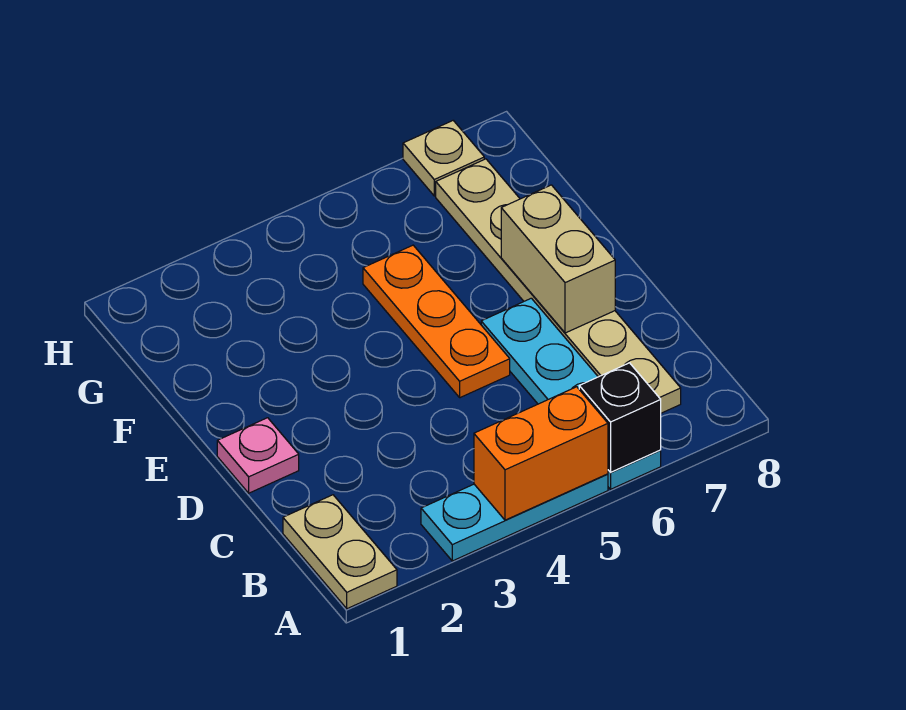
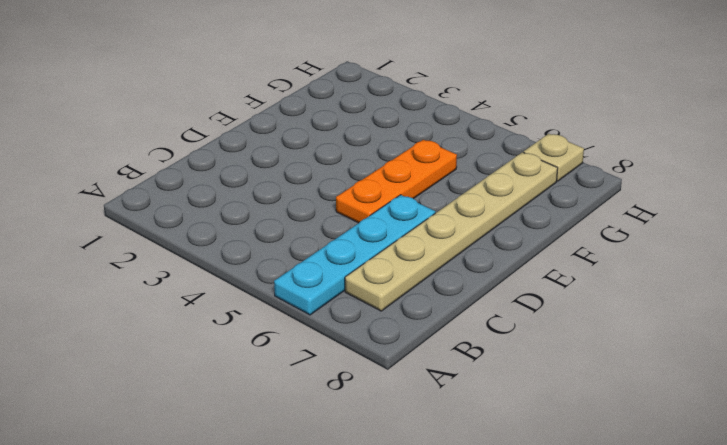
none -> tan plate A1:B1 level 1
none -> cyan plate A3:A5 level 1

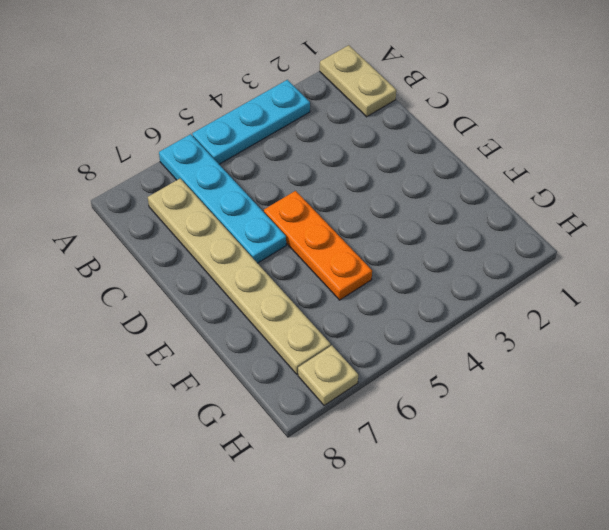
none -> pink plate D1 level 1
none -> orange brick A4:A5 level 2

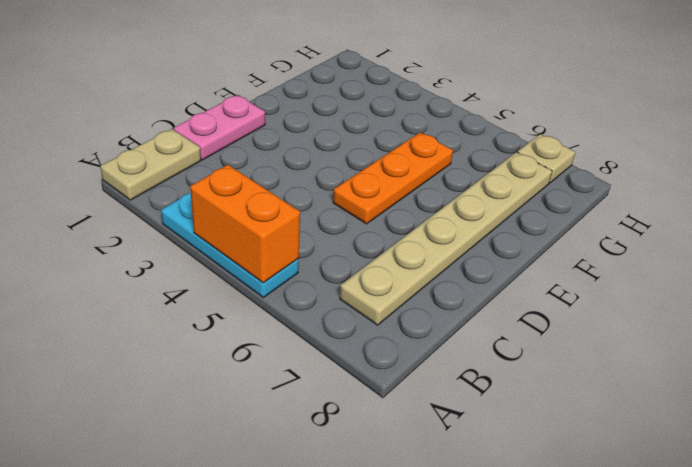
pink plate C1:D1 level 1 -> pink plate D1 level 1
none -> cyan plate A6:D6 level 1
none -> black brick A6 level 2

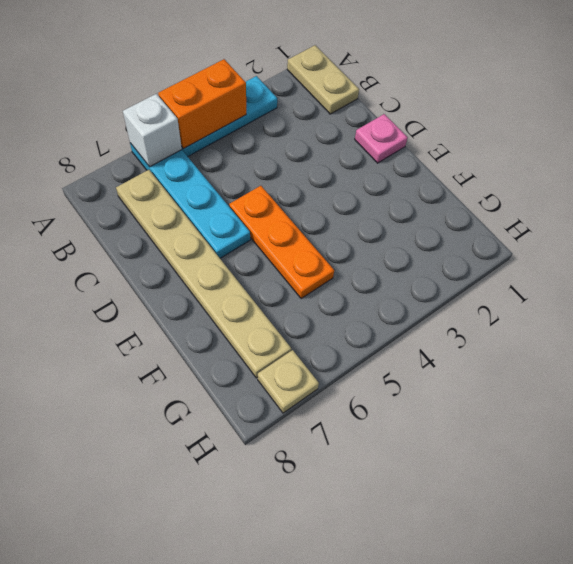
white brick A6 level 2 -> black brick A6 level 2
none -> tan brick D7:E7 level 2

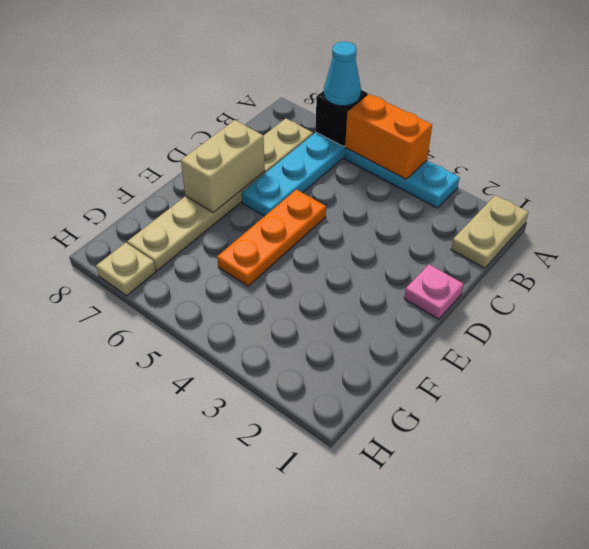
cyan cone A6 level 3 -> none

